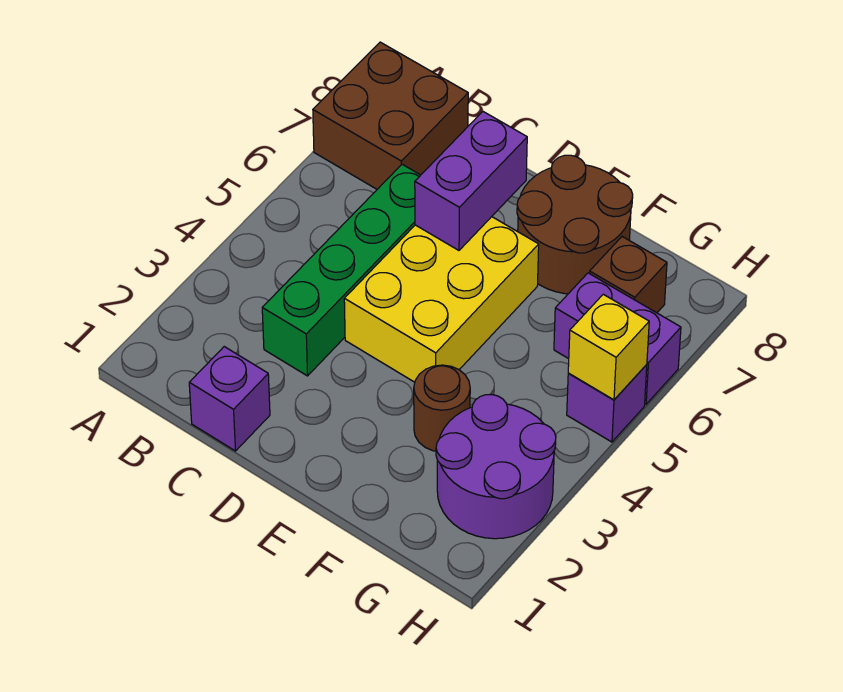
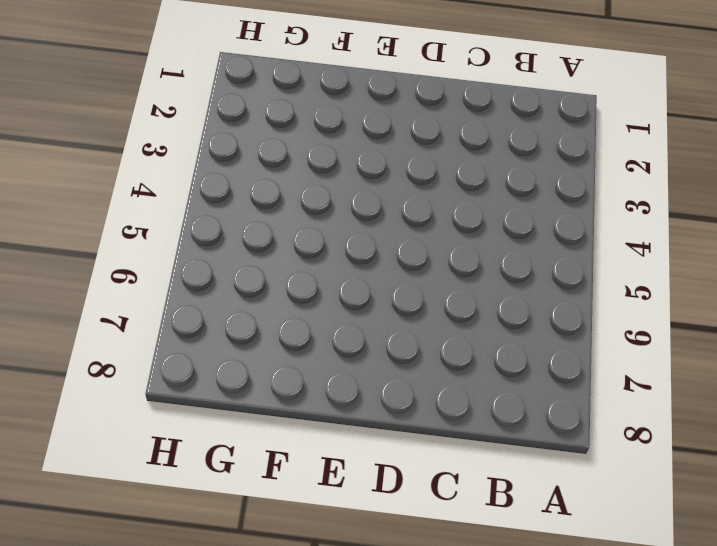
none -> brown brick A7:B8 level 1
none -> purple brick C1 level 1
none -> green brick C3:C6 level 1

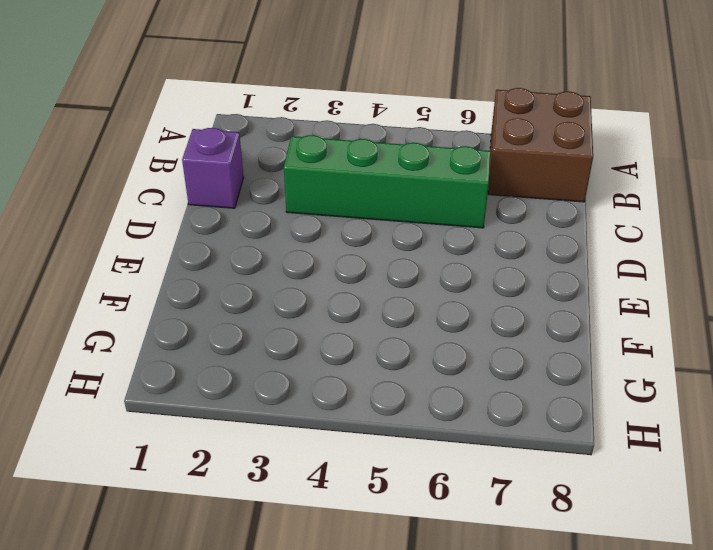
none -> yellow brick D4:E6 level 1
none -> brown round brick E7:F8 level 1
none -> brown round brick F3 level 1

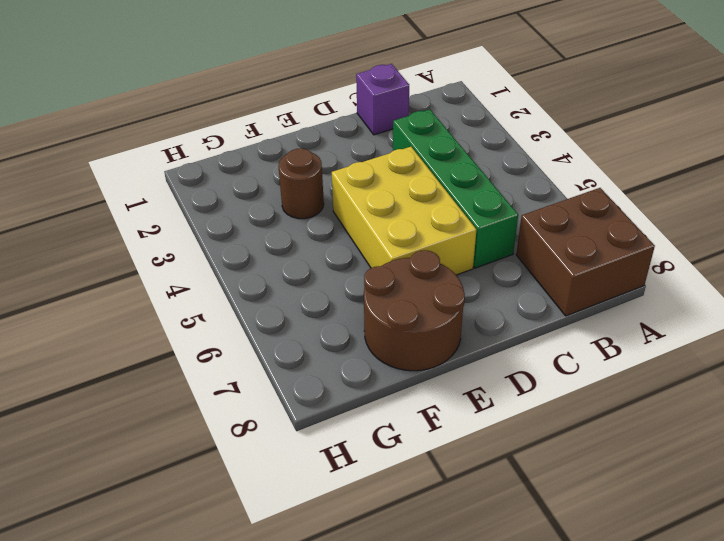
none -> purple round brick G2:H3 level 1
none -> purple brick G6:H6 level 1
none -> brown brick G7 level 1

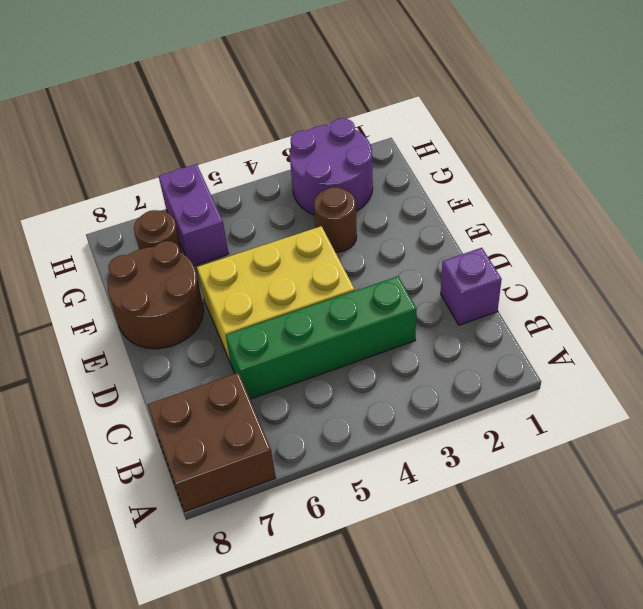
brown round brick G7 level 1 -> brown brick G7 level 1
none -> purple brick H5 level 1
none -> purple brick D6:D7 level 2
none -> yellow brick H5 level 2

